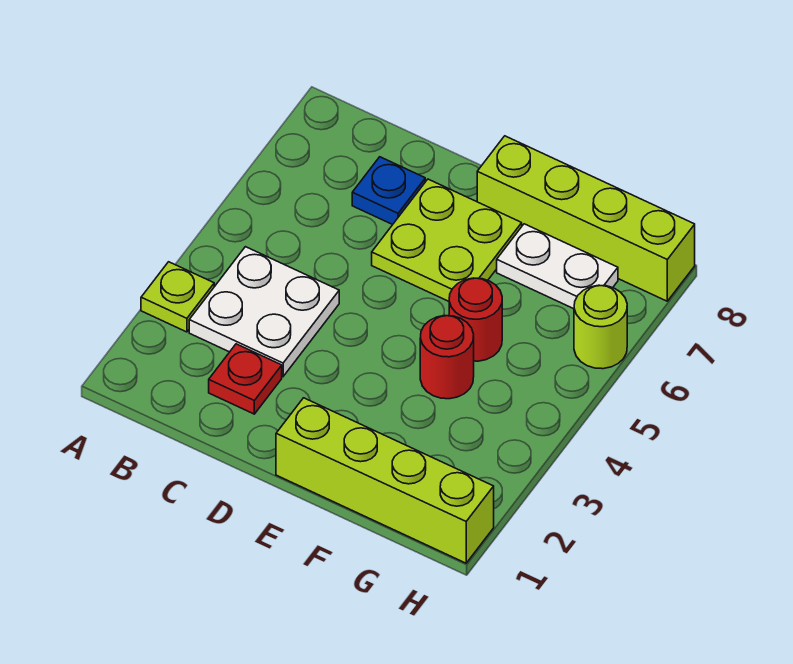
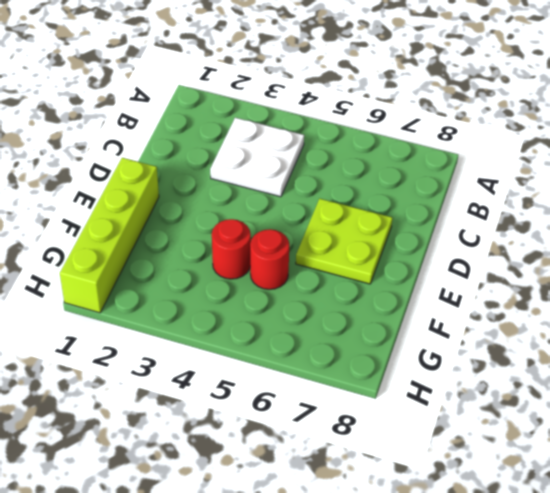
none -> lime plate A3 level 1
none -> red plate C2 level 1

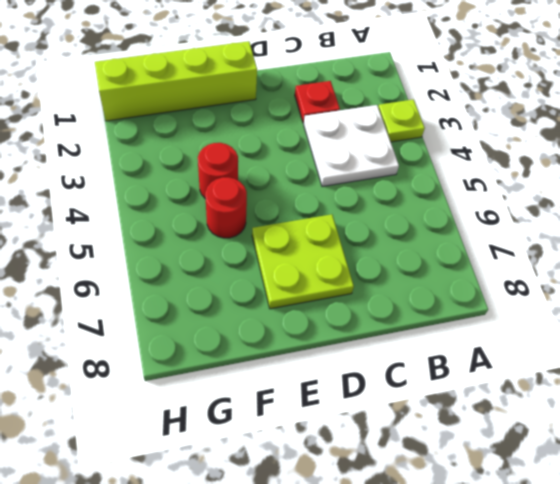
none -> blue plate C7 level 1
none -> lime brick E8:H8 level 1

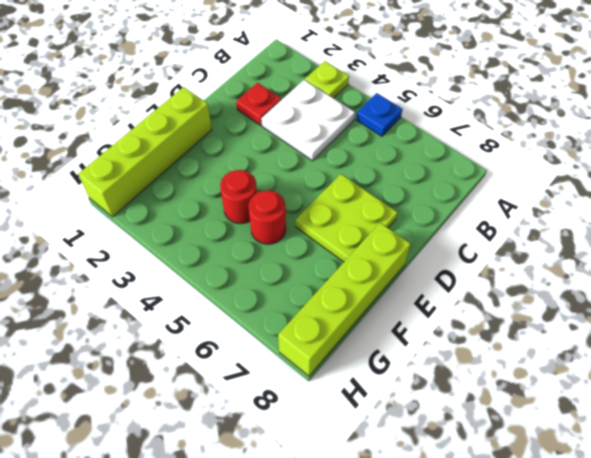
blue plate A5 level 1 -> blue plate C7 level 1
none -> white plate F7:G7 level 1
none -> lime round brick H6 level 1

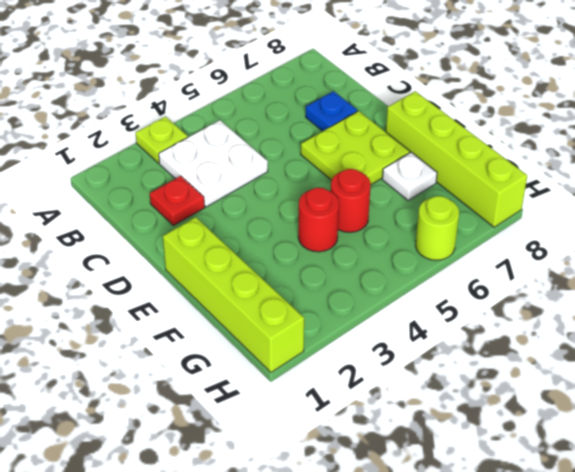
white plate F7 level 1 -> white plate F7:G7 level 1

